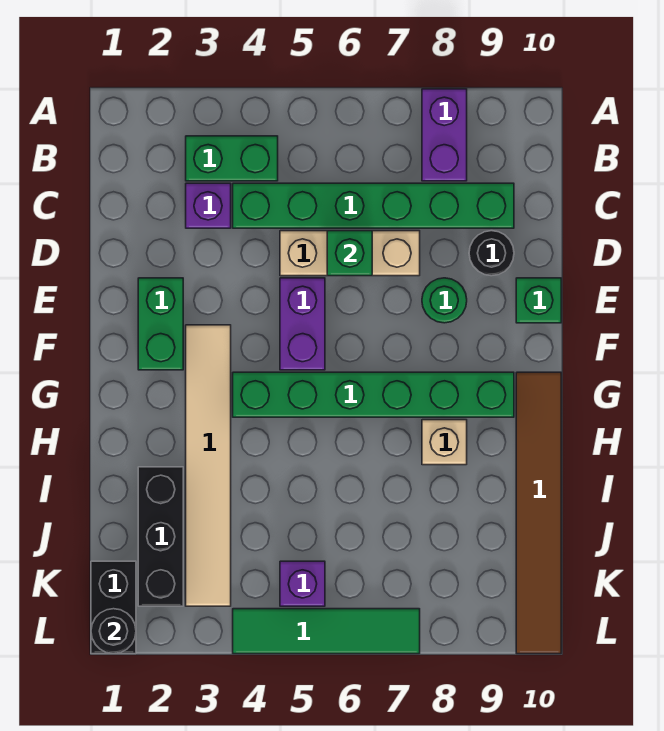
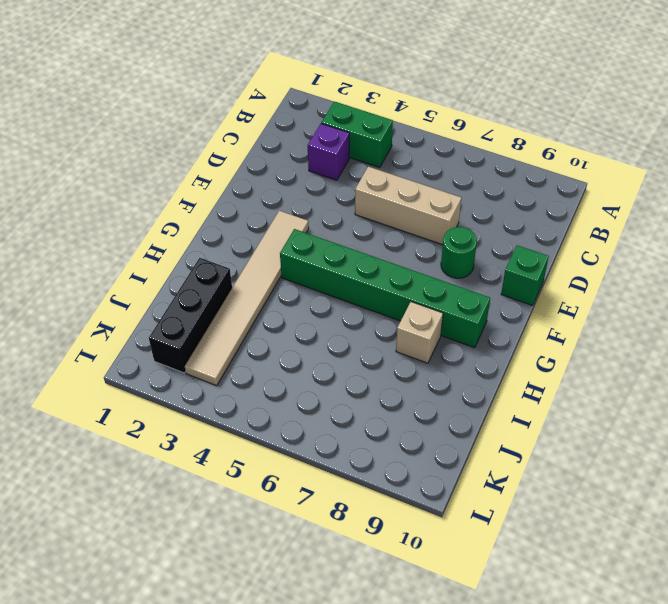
none -> purple brick A8:B8 level 1
none -> green brick C4:C9 level 1
none -> black round brick D9 level 1

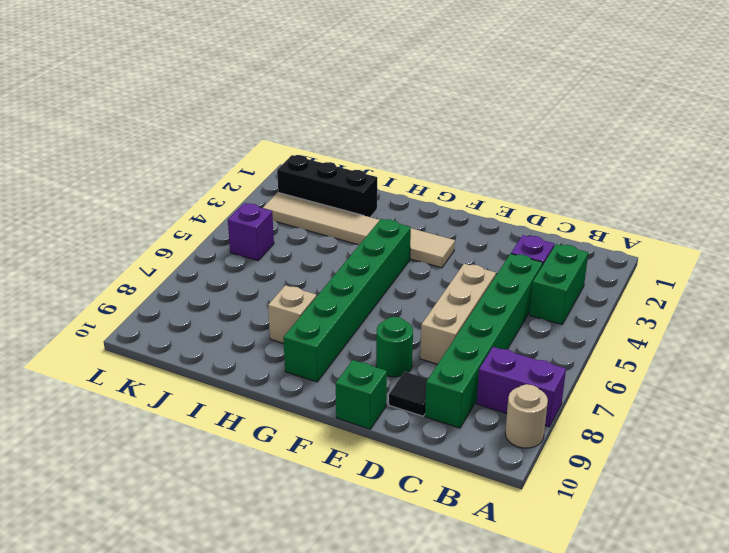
tan round brick A9 level 1 -> none
black tile D9 level 1 -> black round brick D9 level 1
none -> green brick E2:F2 level 1
none -> purple brick E5:F5 level 1
none -> brown tile G10:L10 level 1

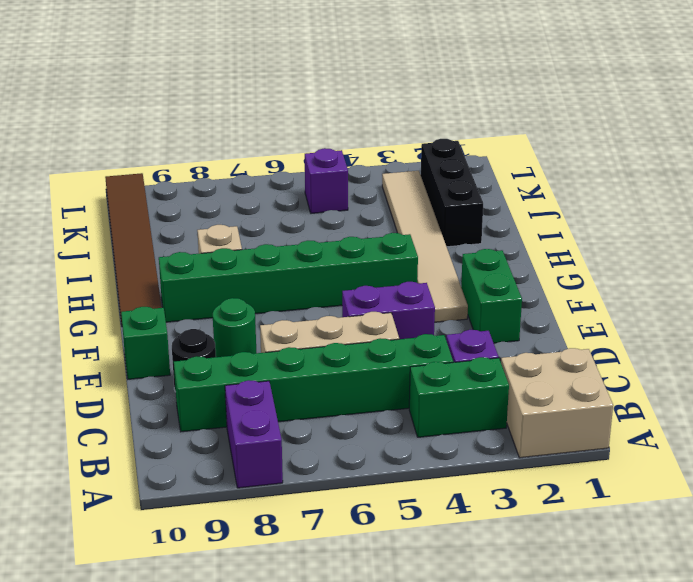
tan brick A1:B2 level 1 -> none
purple brick E4:E5 level 1 -> purple brick E5:F5 level 1
none -> black brick K1:L1 level 1
none -> green tile L4:L7 level 1
none -> green brick D6 level 2

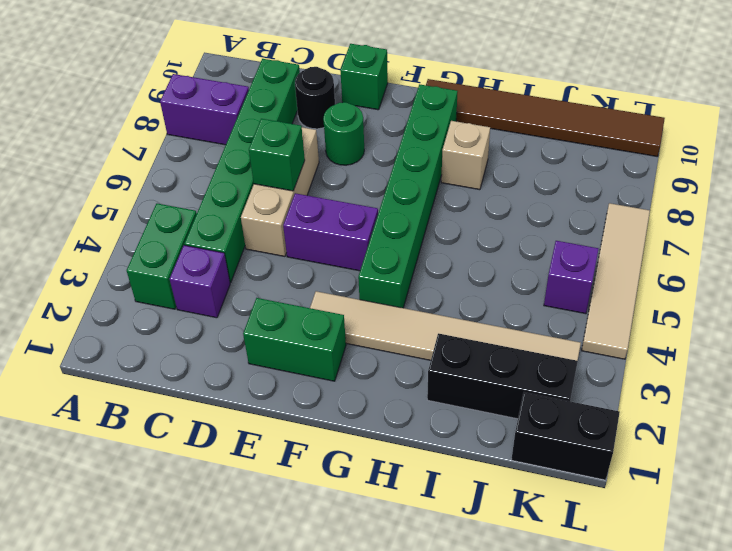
tan tile L4:L7 level 1 -> green tile L4:L7 level 1
none -> black round brick L1 level 2

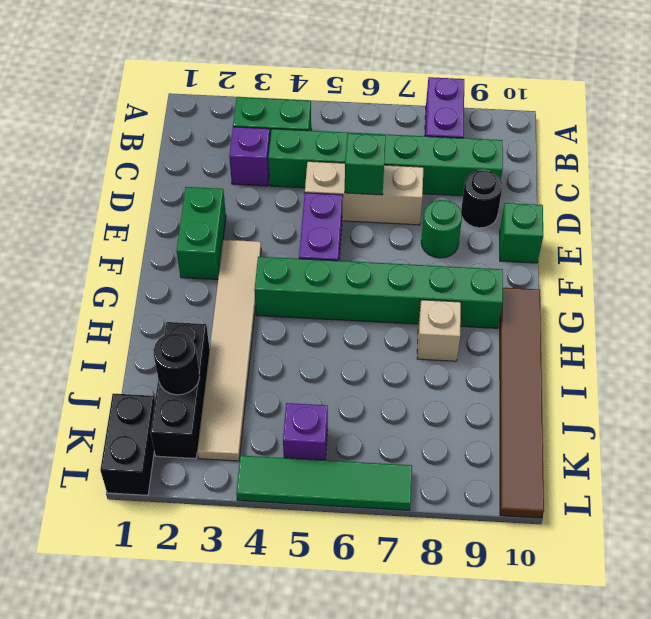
black round brick J2 level 2 -> black round brick L1 level 2

